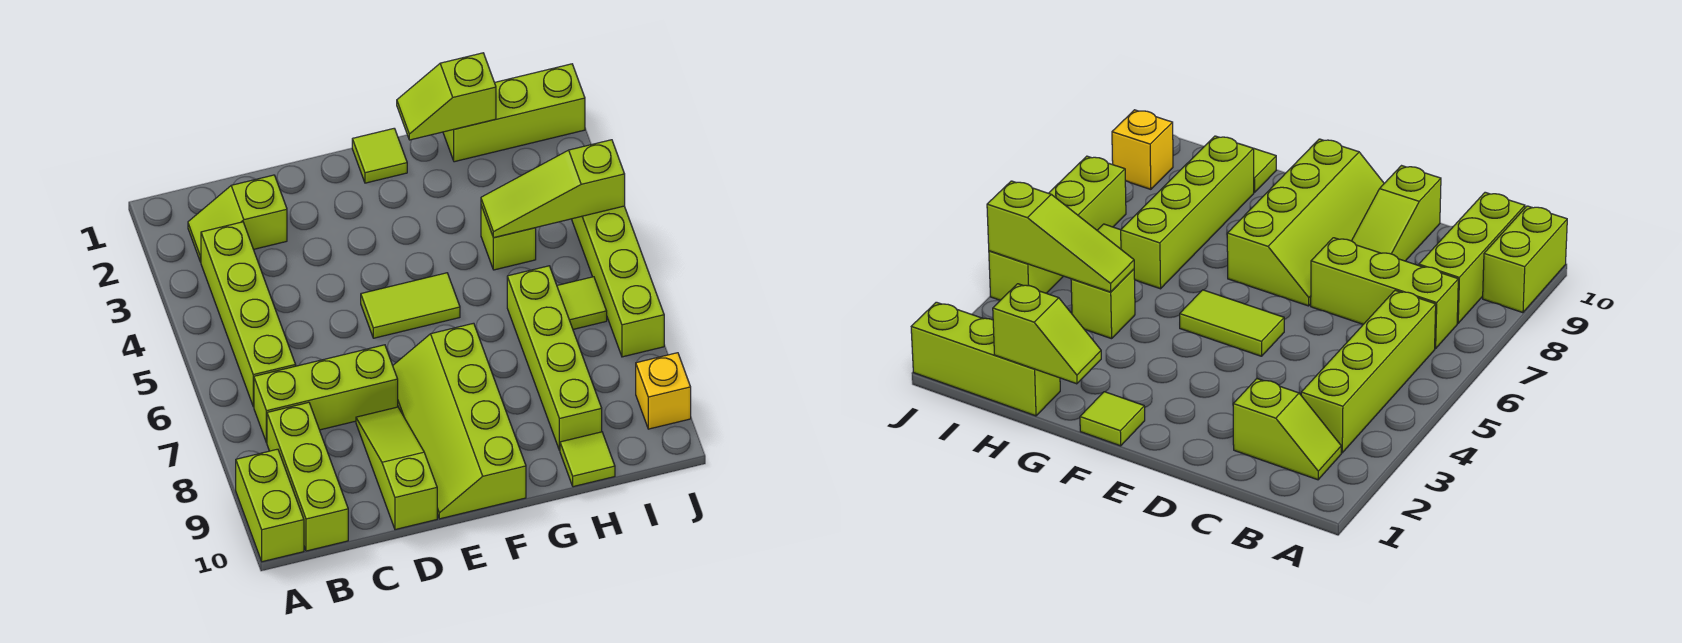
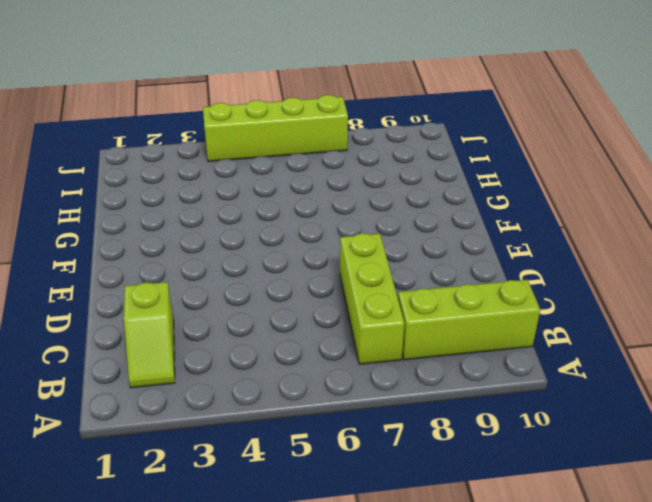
none -> lime brick A9:A10 level 1
none -> lime brick B3:B6 level 1
none -> lime slope D8:D10 level 1 top 10

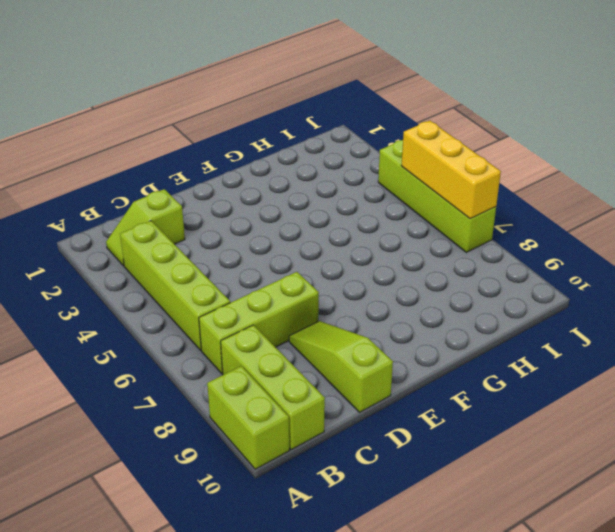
yellow brick J5:J7 level 2 -> none
none -> lime tile E5:F5 level 1
none -> lime slope E7:F10 level 1 top F
none -> lime tile F1 level 1

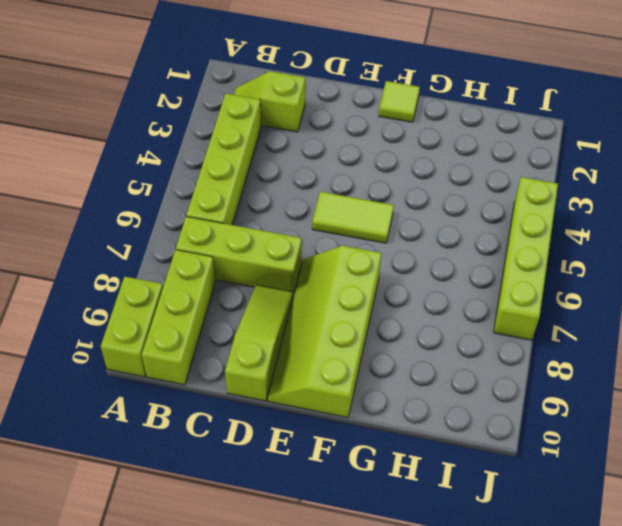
none -> lime brick H1:J1 level 1
none -> lime brick H4 level 1
none -> lime brick H6:H9 level 1

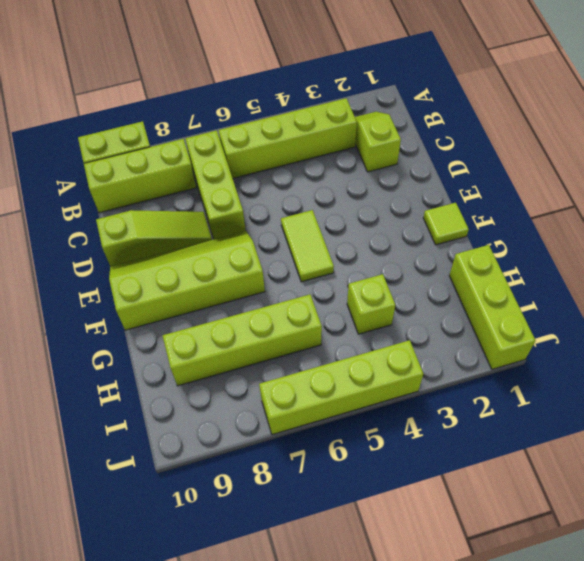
none -> lime tile H10 level 1
none -> lime tile I6 level 1
none -> yellow brick J9 level 1

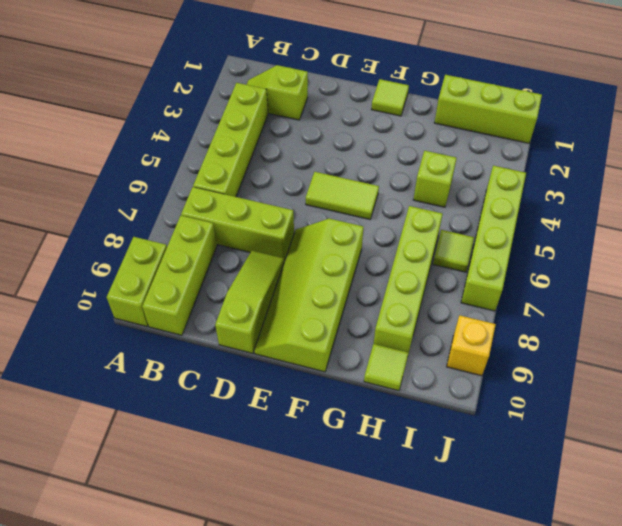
none -> lime slope G1:H1 level 2 top H
none -> lime slope H4:J4 level 2 top J

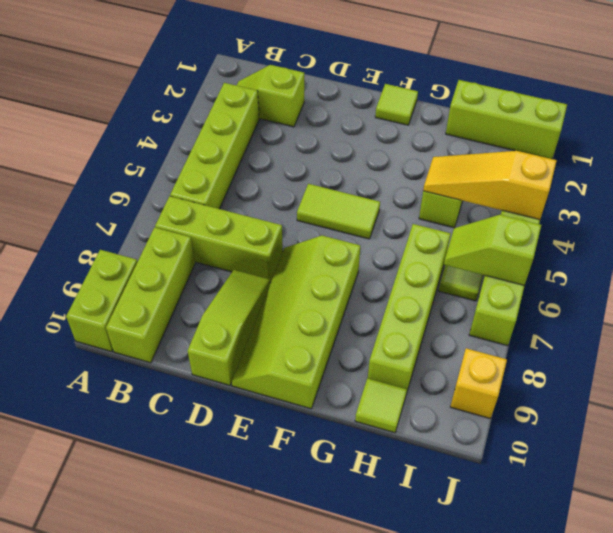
yellow slope H4:J4 level 2 top J -> lime slope H4:J4 level 2 top J
lime slope I6:J6 level 2 top J -> lime slope G1:H1 level 2 top H

